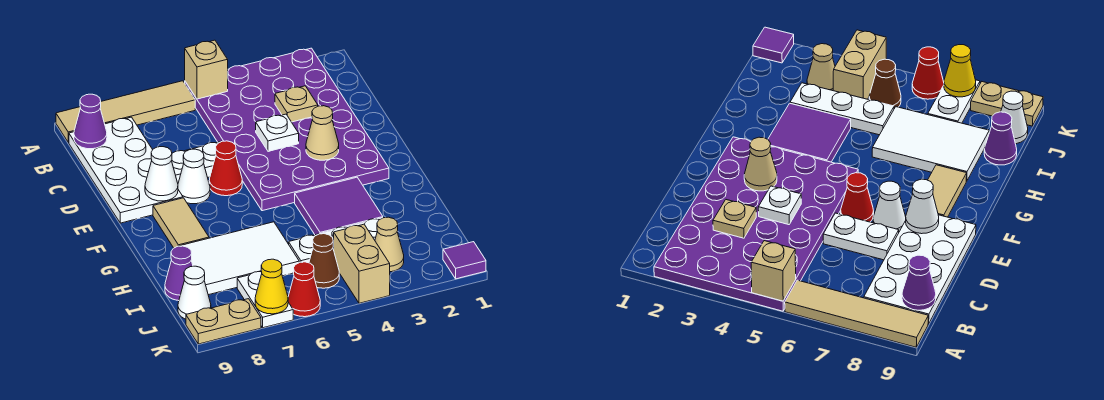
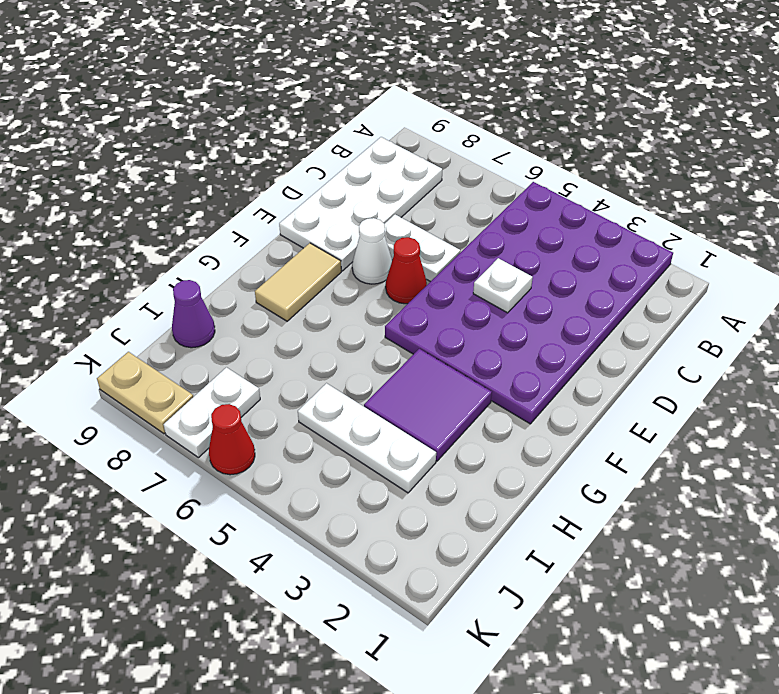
none -> tan tile A6:A9 level 1
none -> white tile H6:I8 level 1
none -> tan cone J3 level 1

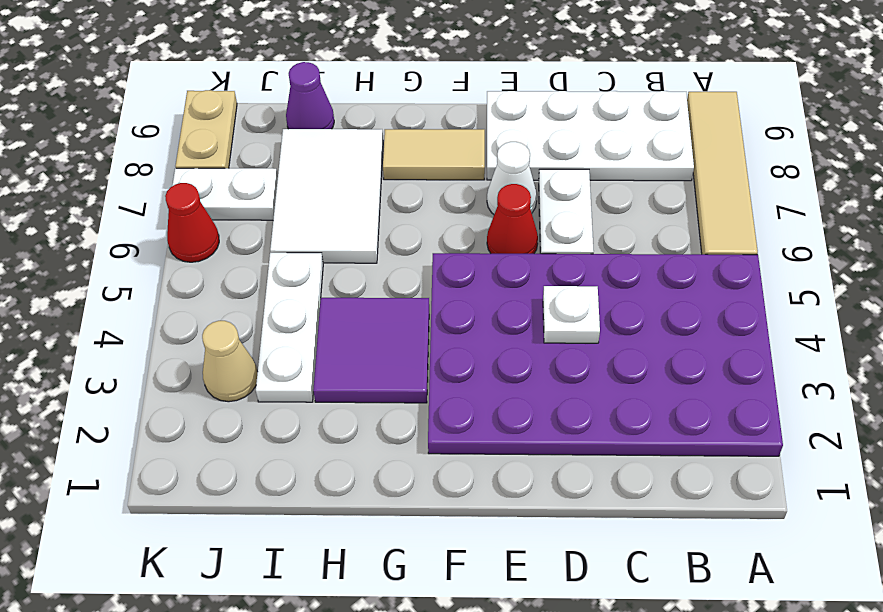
none -> tan brick J4:K4 level 1
none -> brown cone J5 level 1
none -> white cone J9 level 1

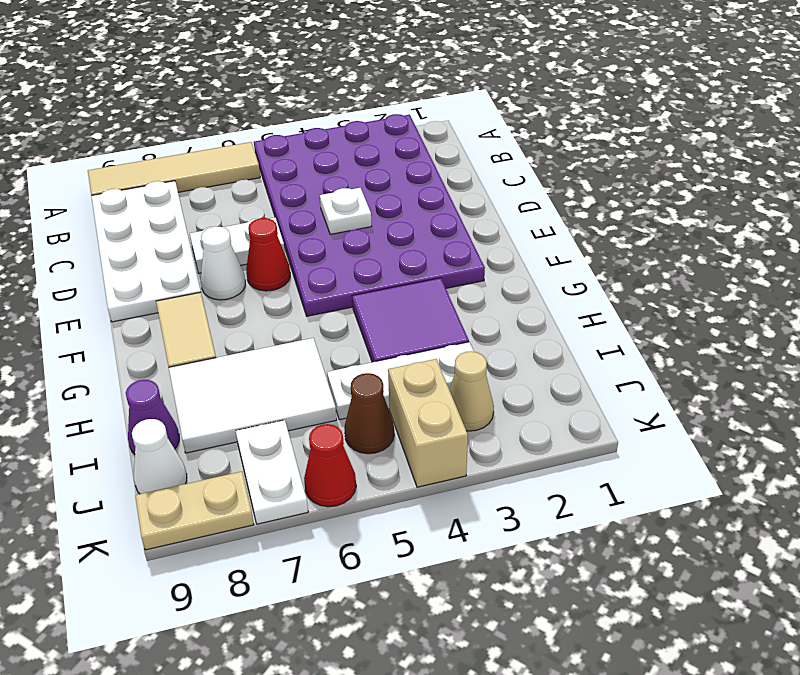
none -> purple tile K1 level 1
none -> tan brick A5 level 2
none -> purple cone B9 level 2

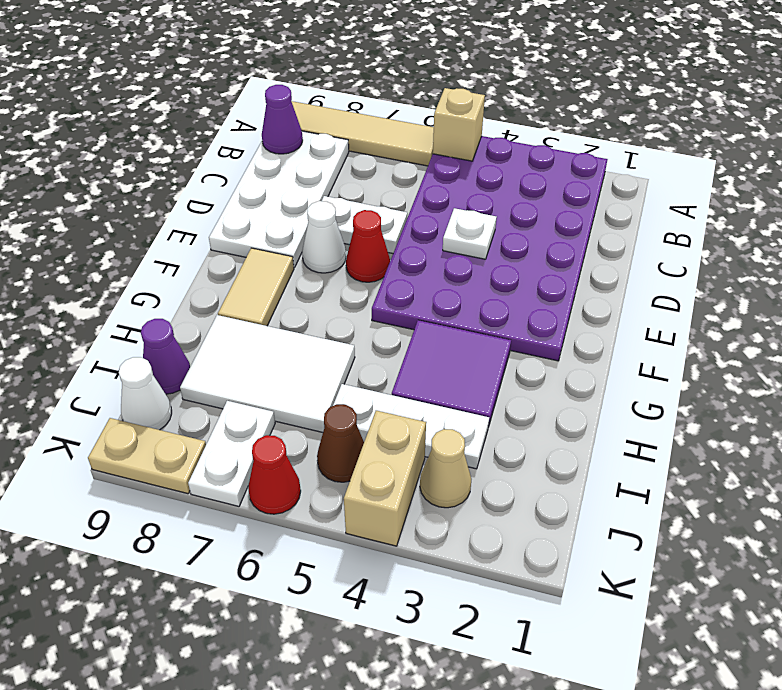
none -> purple tile K1 level 1
none -> tan plate C3 level 2
none -> tan cone E3 level 2

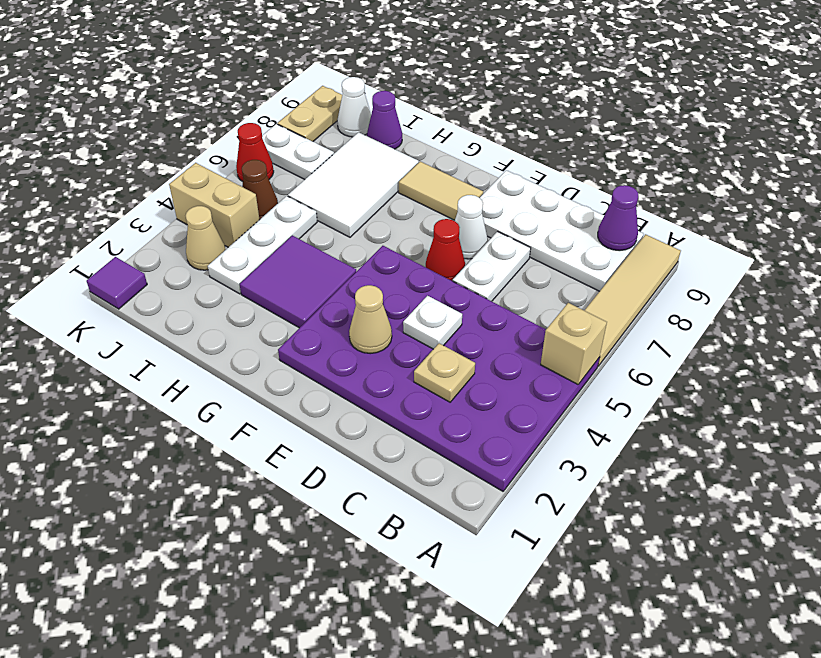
none -> white cone E8 level 2
none -> yellow cone K7 level 2

